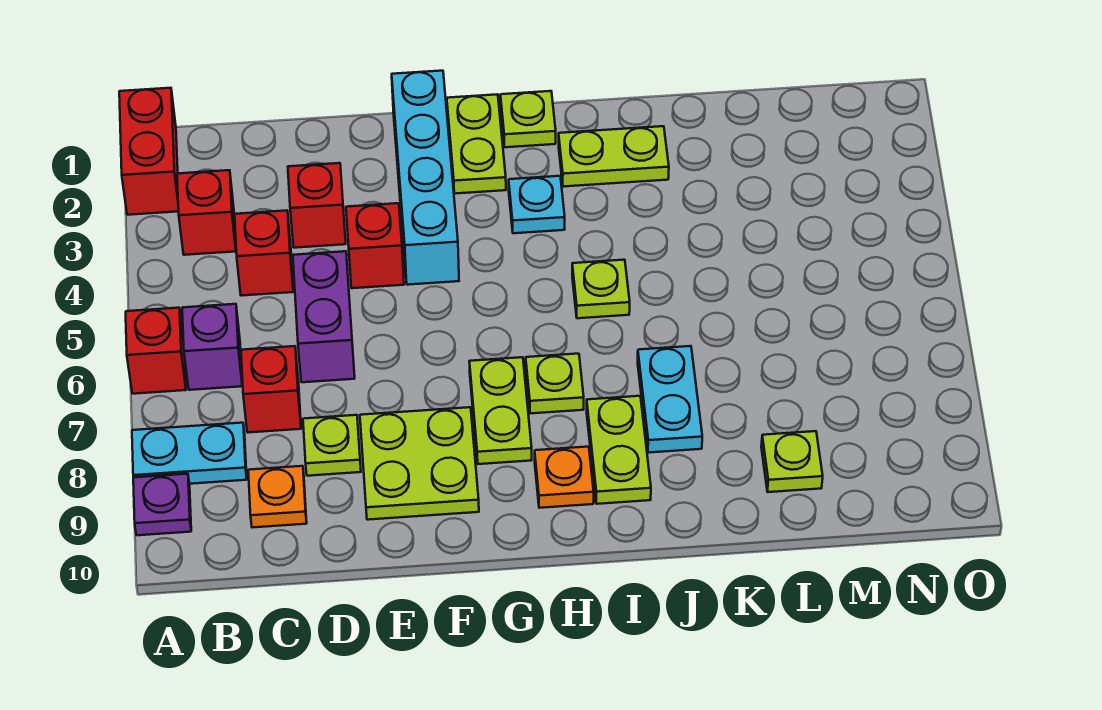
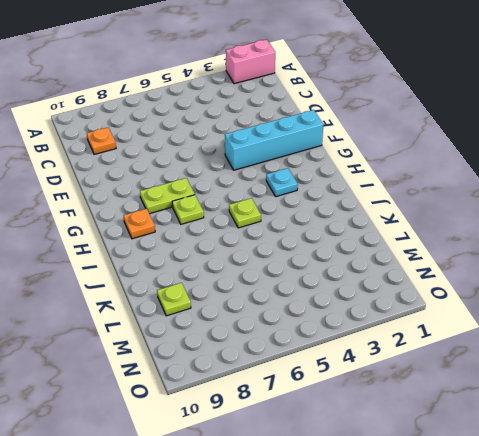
pink brick A1:A2 level 1 -> red brick A1:A2 level 1
none -> red brick A6 level 1
none -> cyan plate A8:B8 level 1
none -> purple plate A9 level 1

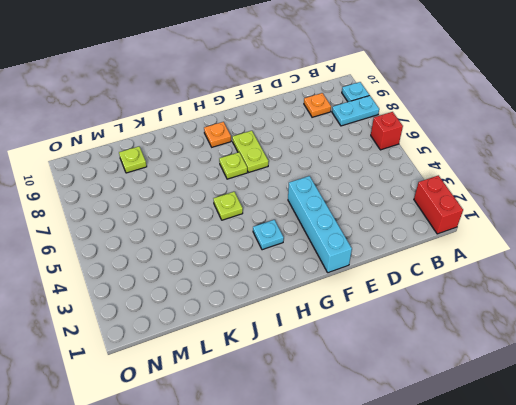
cyan plate A9 level 1 -> purple plate A9 level 1
none -> red brick B3 level 1
none -> purple brick B6 level 1
none -> red brick C4 level 1

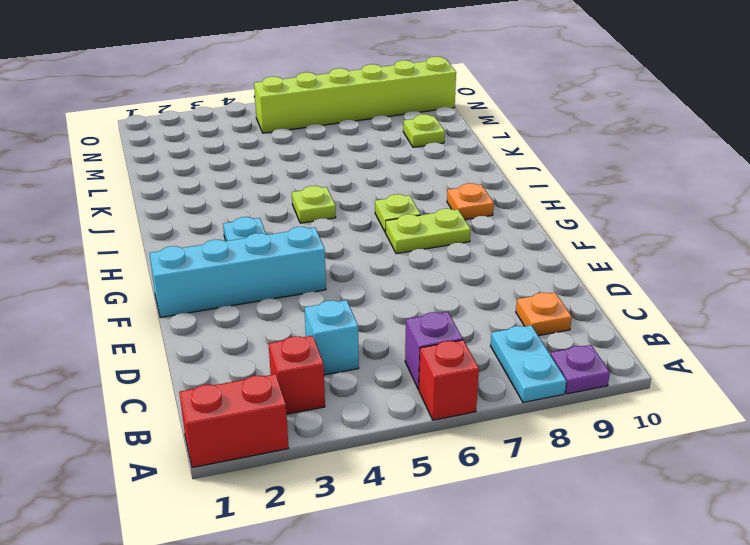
cyan brick C4 level 1 -> red brick C4 level 1
lime brick N5:N10 level 1 -> none
none -> red brick C7 level 1
none -> red brick D3 level 1
none -> purple brick D5:D6 level 1

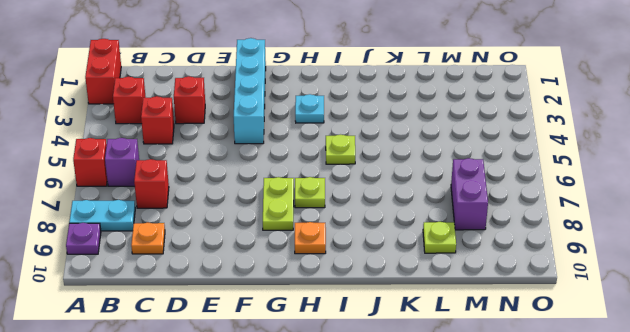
purple brick M7:M8 level 1 -> purple brick D5:D6 level 1
none -> lime plate D8 level 1
none -> red brick E4 level 1
none -> lime plate E8:F9 level 1

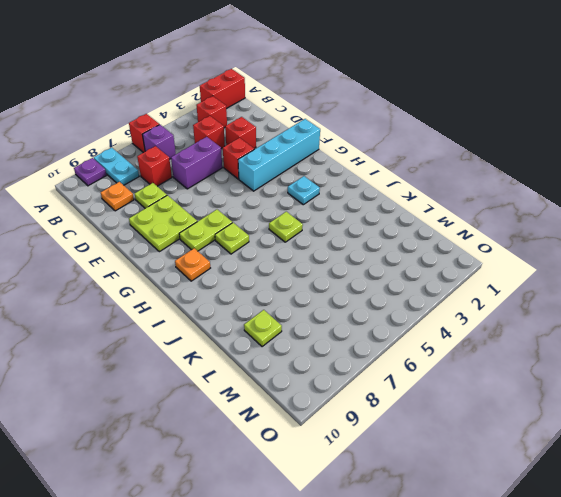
none -> lime plate G1:G2 level 1
none -> lime plate H1 level 1
none -> lime plate I2:J2 level 1

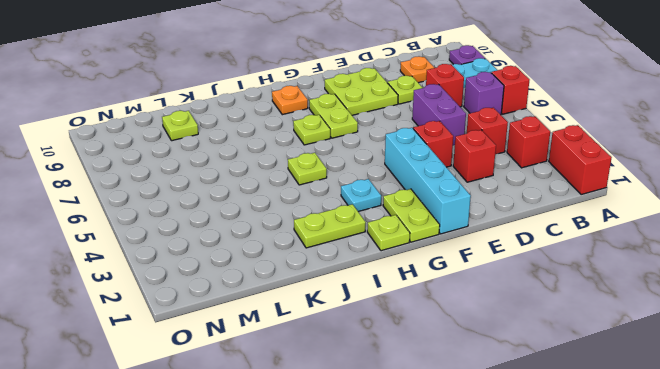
none -> lime plate I8:I9 level 1
none -> cyan plate J7:J8 level 1

